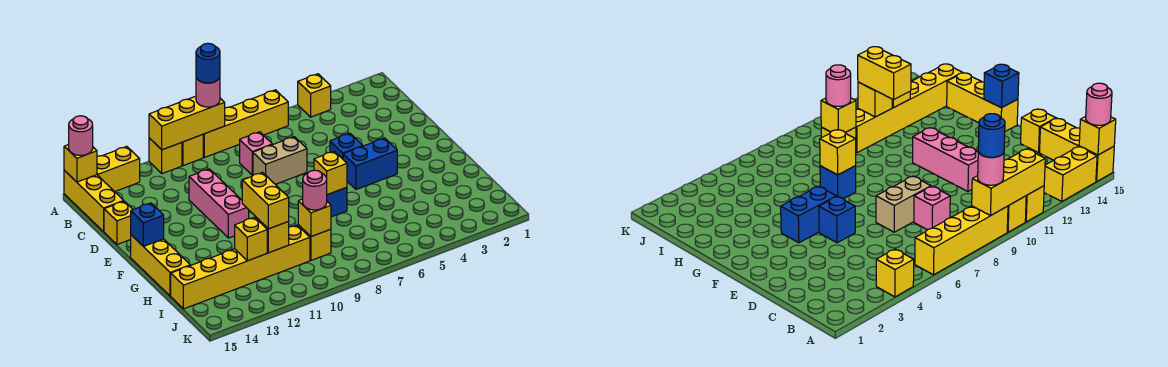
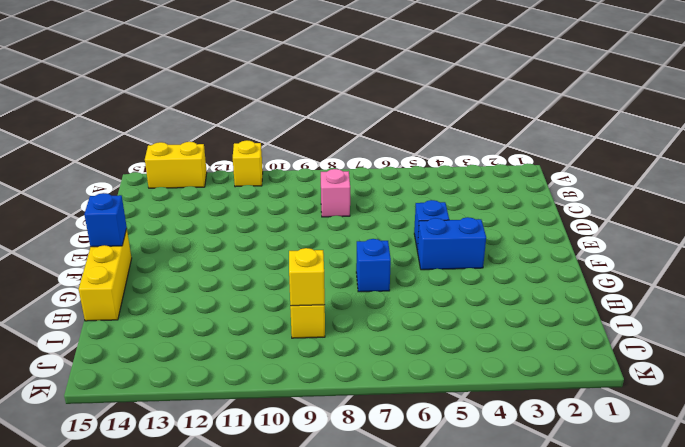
none -> yellow brick A4 level 1
none -> yellow brick A6:A9 level 1
none -> yellow brick A10 level 1

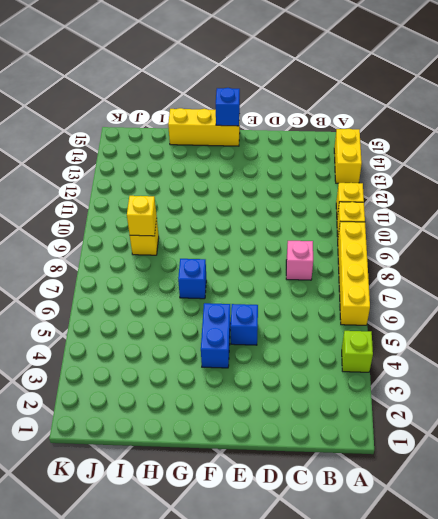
lime brick A4 level 1 -> yellow brick A4 level 1
none -> yellow brick A15:C15 level 1
none -> tan brick D7:D8 level 1
none -> pink brick D11:F11 level 1

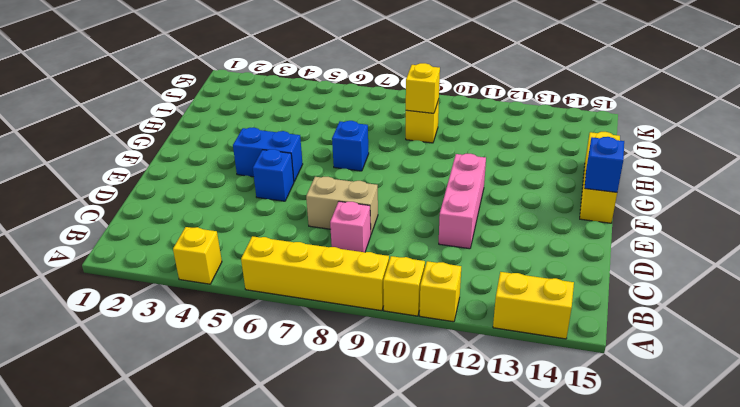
none -> yellow brick A15:C15 level 1
none -> yellow brick D15 level 1
none -> yellow brick I10:I15 level 1

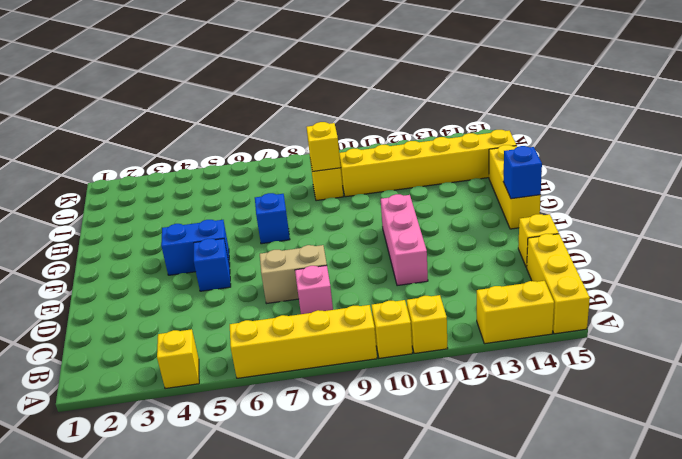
none -> yellow brick A9:A11 level 2
none -> yellow brick A15 level 2
none -> yellow brick G7 level 2

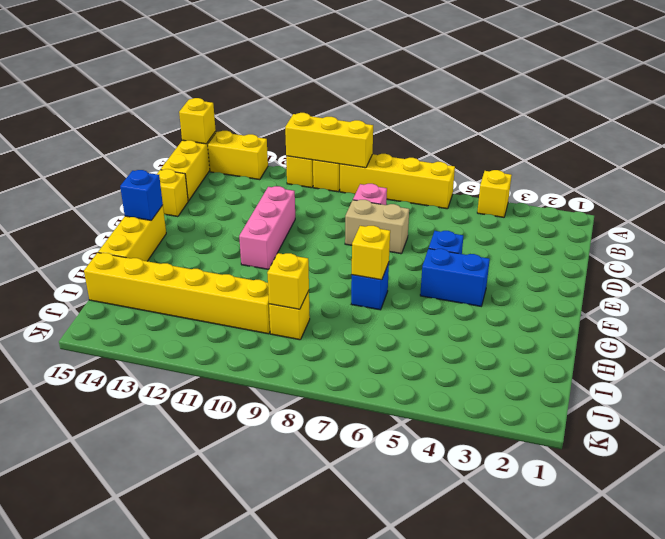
none -> yellow brick I11 level 2
none -> yellow brick I12 level 2
none -> pink round brick A9 level 3

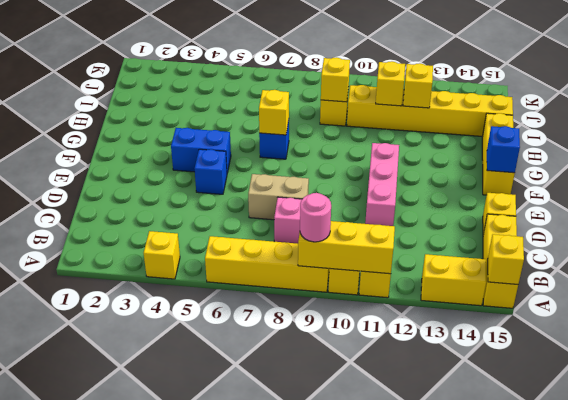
none -> pink round brick A15 level 3
none -> yellow brick H11:I11 level 3
none -> pink round brick I9 level 3

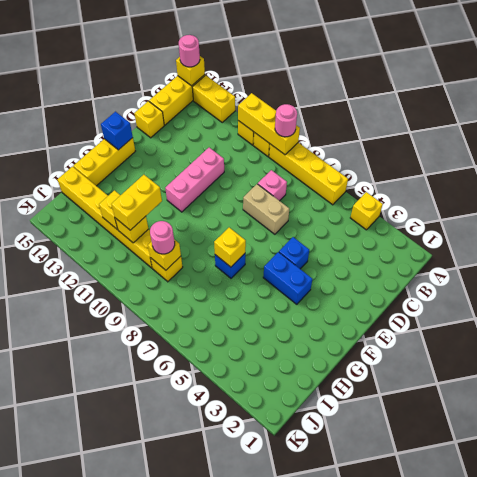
none -> blue round brick A9 level 4

